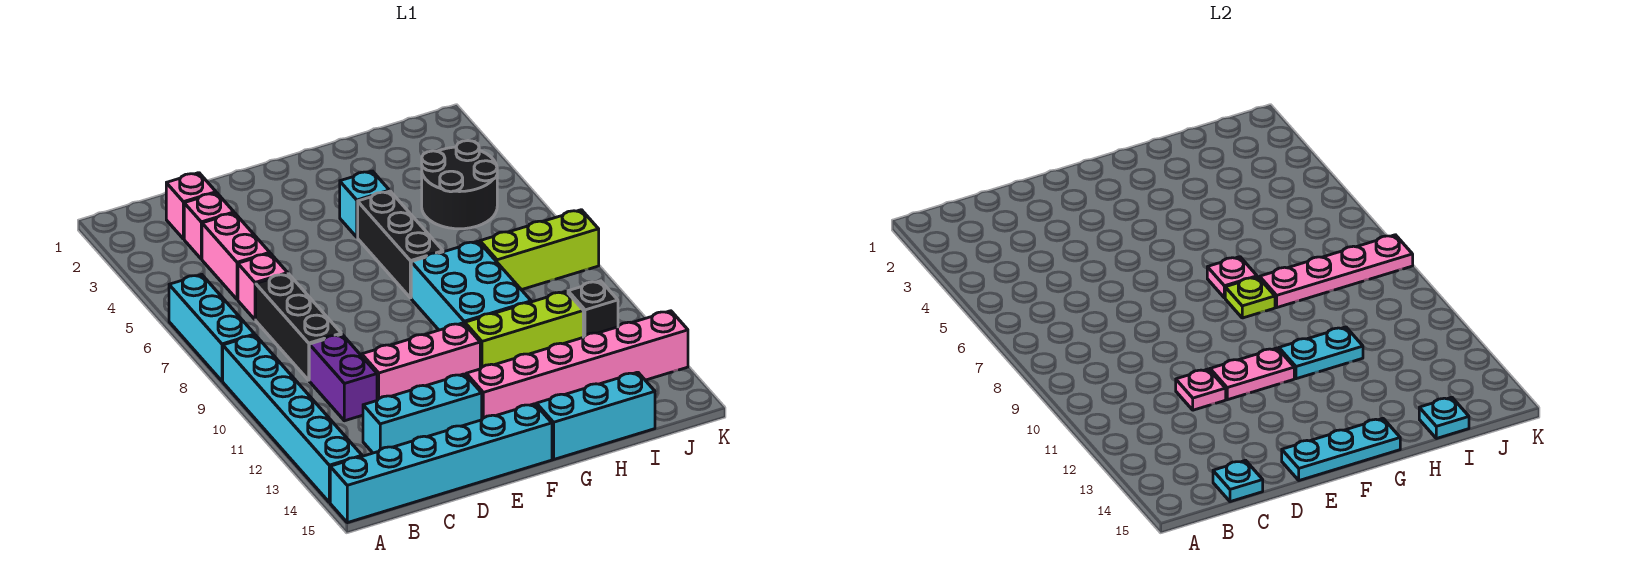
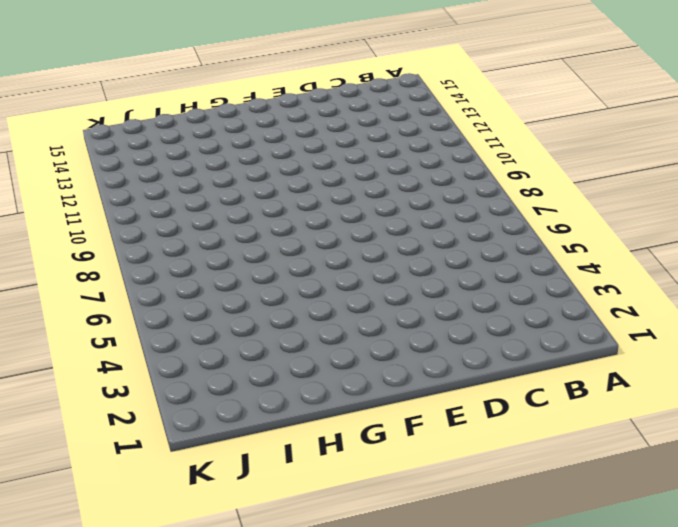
none -> cyan brick A6:A8 level 1
none -> cyan brick A9:A14 level 1
none -> cyan brick A15:F15 level 1

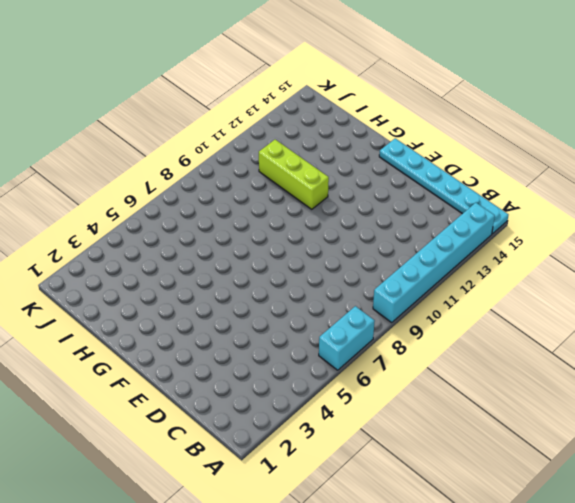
cyan brick A6:A7 level 1 -> cyan brick A6:A8 level 1
cyan plate A15:F15 level 1 -> cyan brick A15:F15 level 1
none -> pink brick C2 level 1
none -> pink brick C3 level 1
none -> pink brick C4:C5 level 1

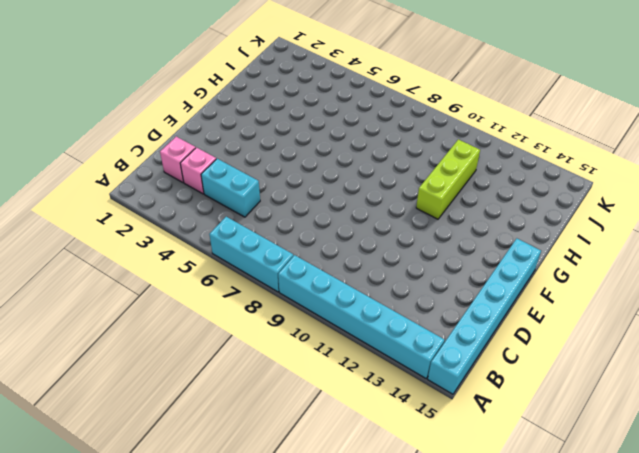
cyan brick C4:C5 level 1 -> pink brick C4:C5 level 1
none -> pink brick C6 level 1
none -> black brick C7:C9 level 1
none -> purple brick C10:C11 level 1

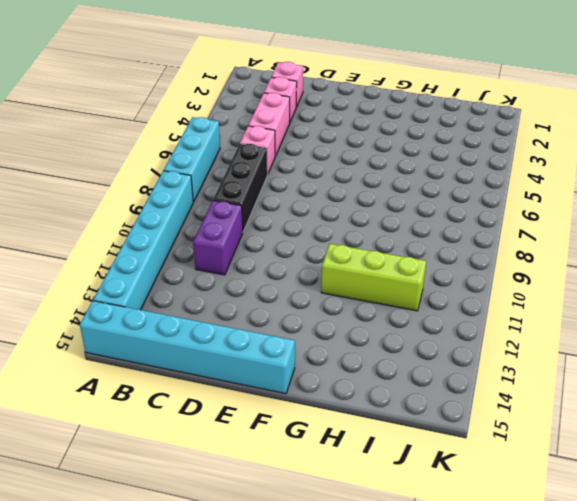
none -> cyan brick C13:E13 level 1
none -> pink brick D11:F11 level 1
none -> pink brick F13:K13 level 1

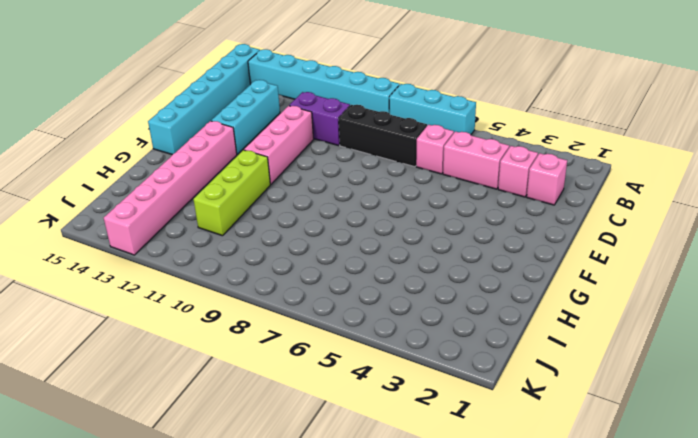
none -> cyan brick G4 level 1
none -> black brick G5:G7 level 1
none -> cyan brick G8:H10 level 1

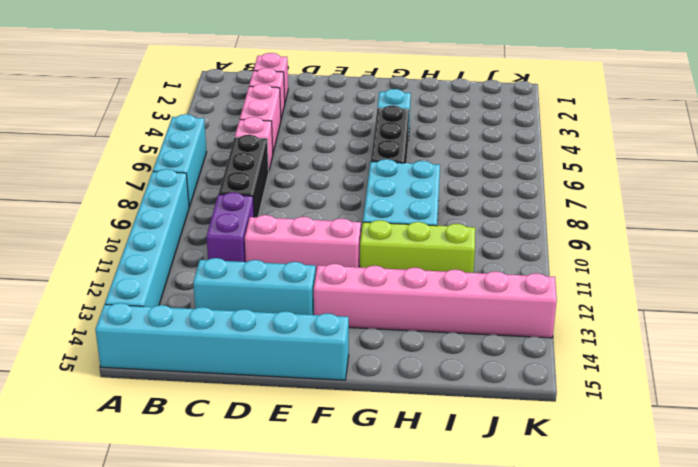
none -> cyan brick G15:I15 level 1
none -> black round brick I4:J5 level 1
none -> lime brick I8:K8 level 1

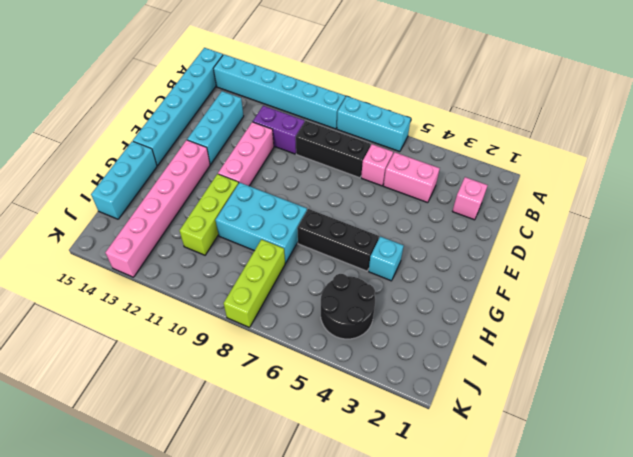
none -> pink brick C3 level 1
none -> black brick J11 level 1
none -> cyan plate C15 level 2

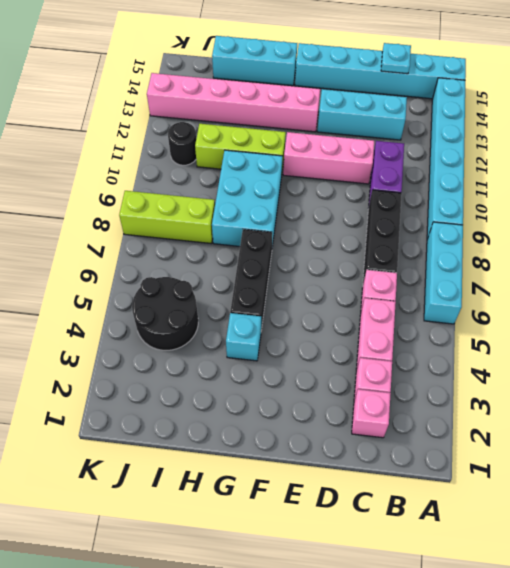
black round brick J11 level 1 -> black brick J11 level 1
none -> pink plate D11 level 2
none -> pink plate E11:F11 level 2
none -> cyan plate E15:G15 level 2

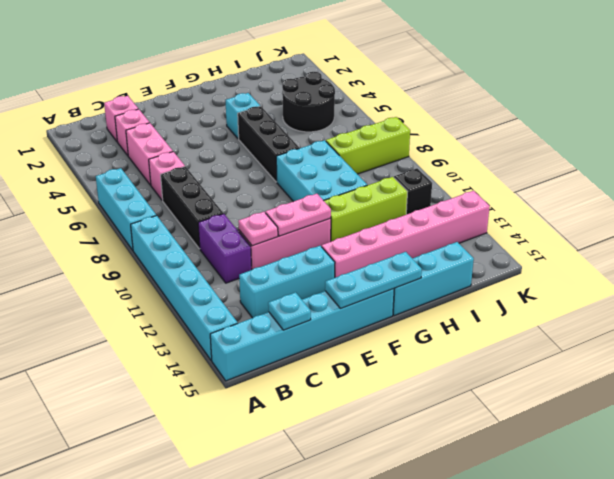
none -> pink plate G7 level 2
none -> lime plate G8 level 2
none -> cyan plate G11:H11 level 2

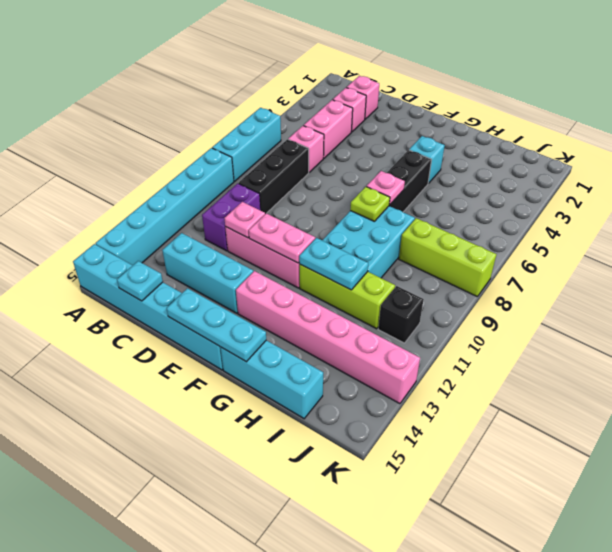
none -> black round brick I4:J5 level 1
none -> pink plate H8:K8 level 2
none -> cyan plate I15 level 2

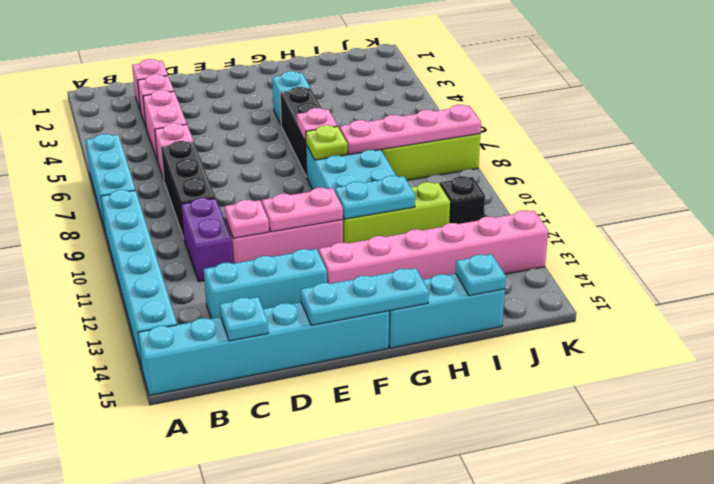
none -> black round brick I4:J5 level 1

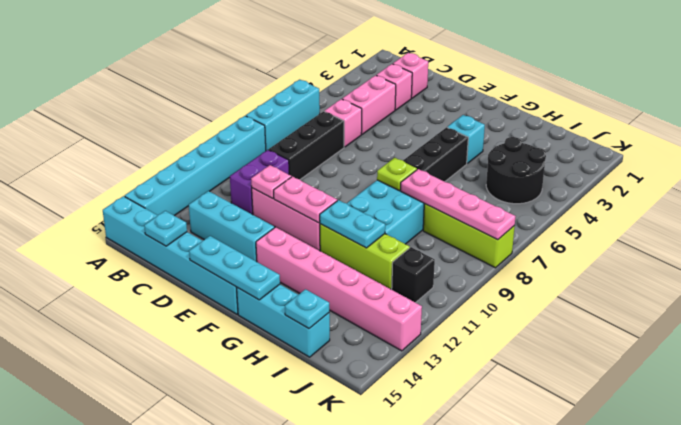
none -> pink plate G7 level 2

